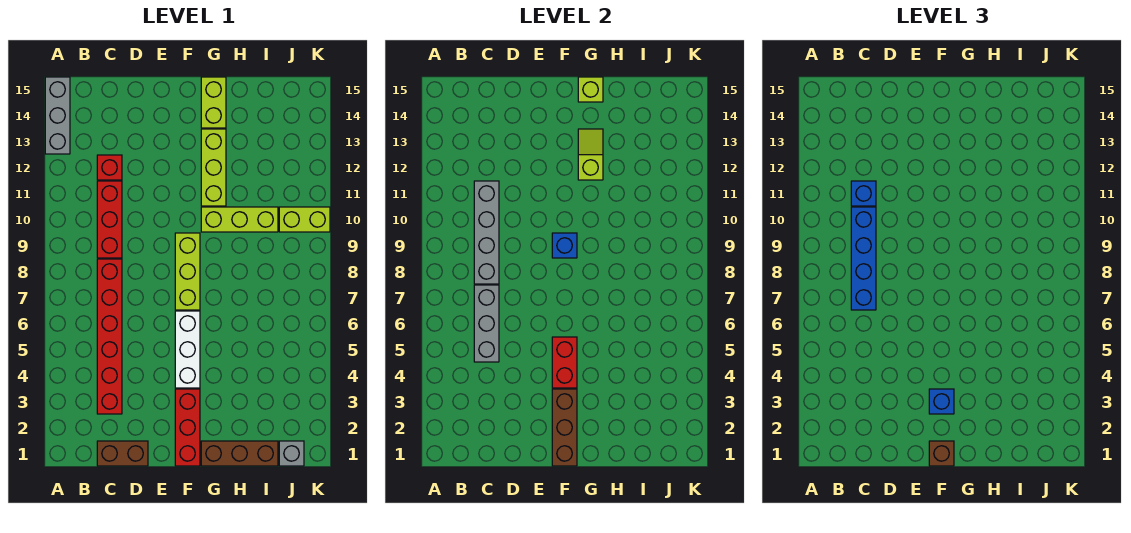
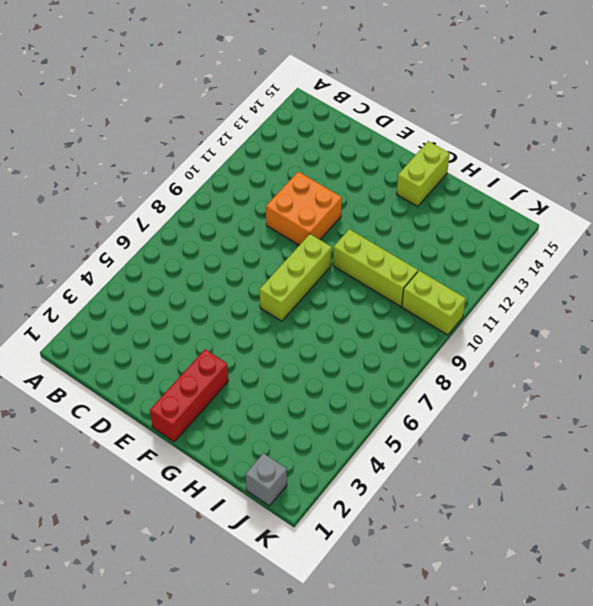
orange brick D10:E11 level 1 -> none
none -> grey brick A13:A15 level 1
none -> brown brick C1:D1 level 1
none -> red brick C3:C8 level 1

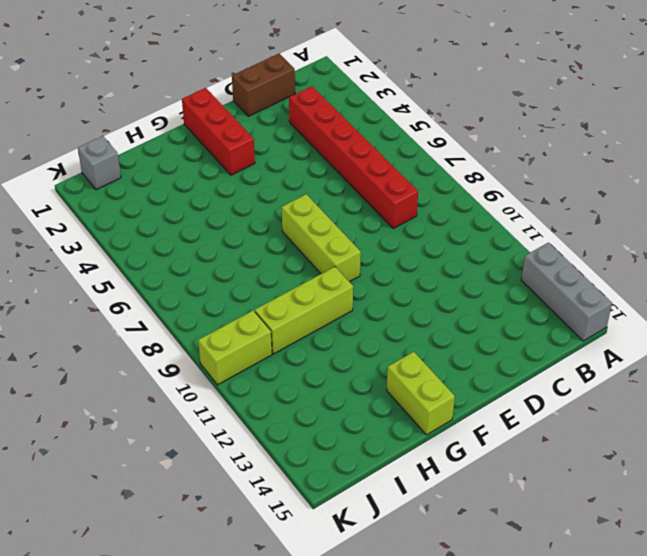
none -> red brick C9:C11 level 1
none -> red brick C12 level 1
none -> white brick F4:F6 level 1

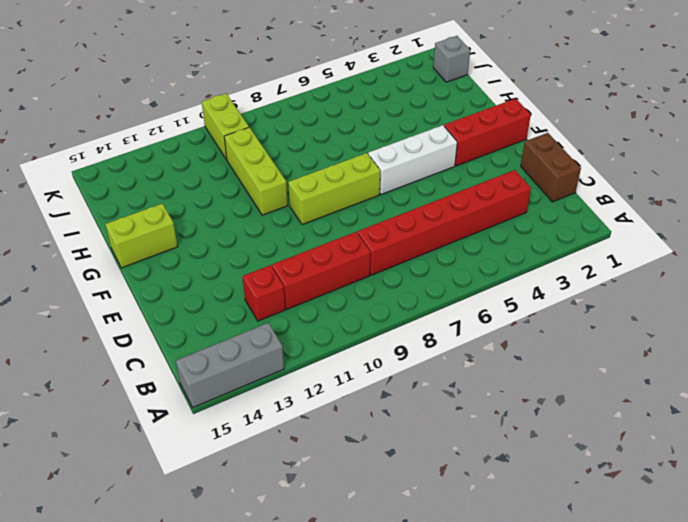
none -> brown brick G1:I1 level 1
none -> lime brick G11:G13 level 1
none -> grey brick C5:C7 level 2

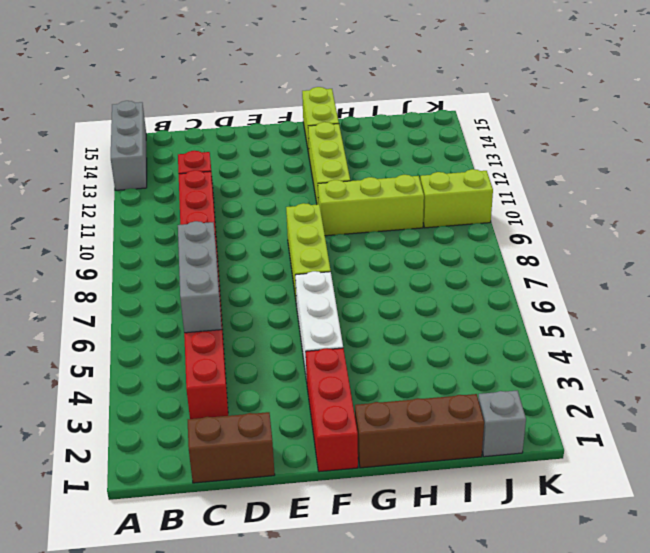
none -> grey brick C8:C11 level 2
none -> brown brick F1:F3 level 2
none -> red brick F4:F5 level 2

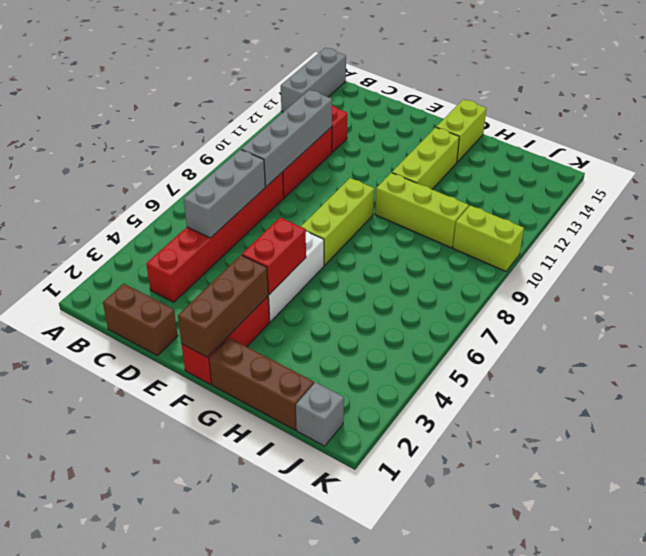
none -> blue brick F9 level 2
none -> lime slope G12:G13 level 2 top 12
none -> lime brick G15 level 2

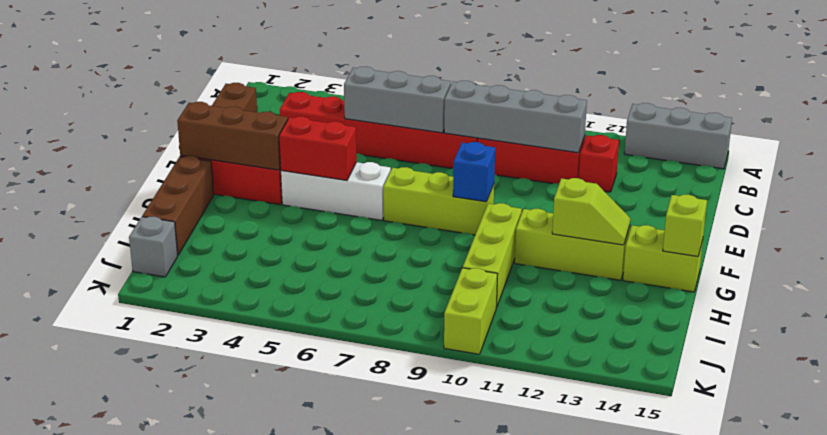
none -> blue brick C7:C10 level 3
none -> blue brick C11 level 3
none -> brown brick F1 level 3

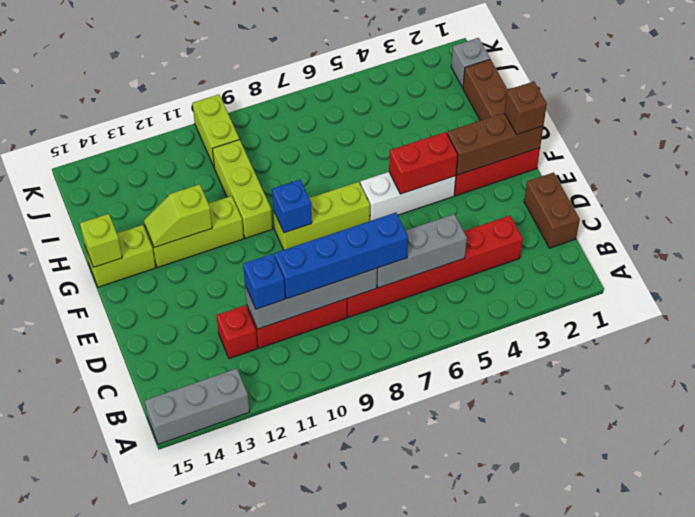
none -> blue brick F3 level 3

